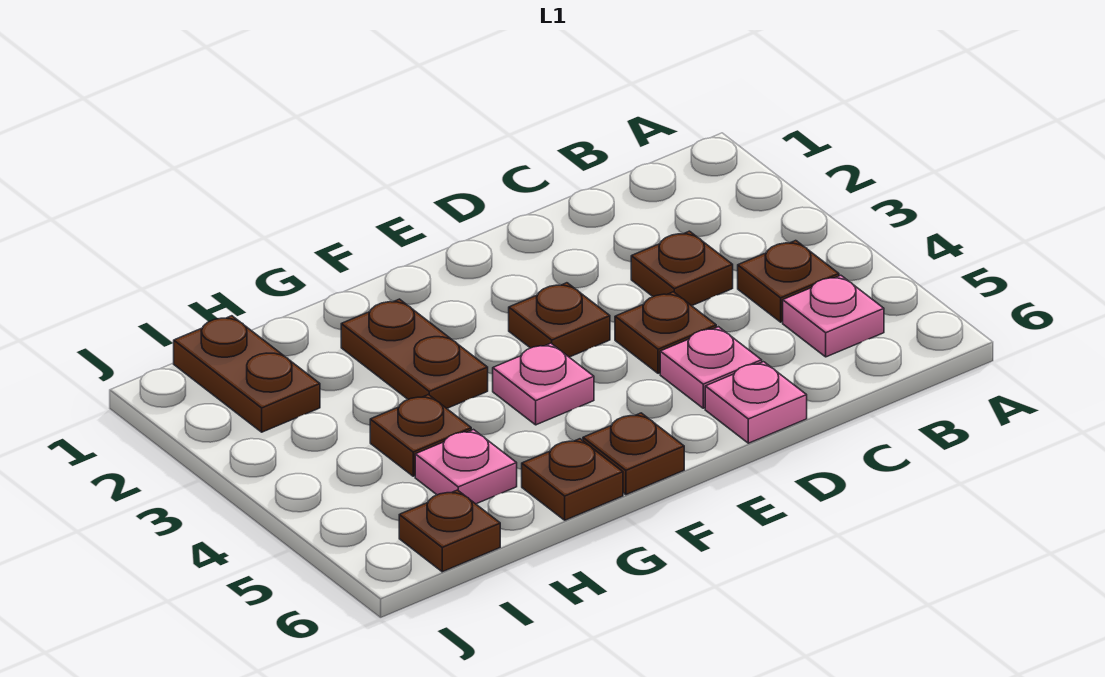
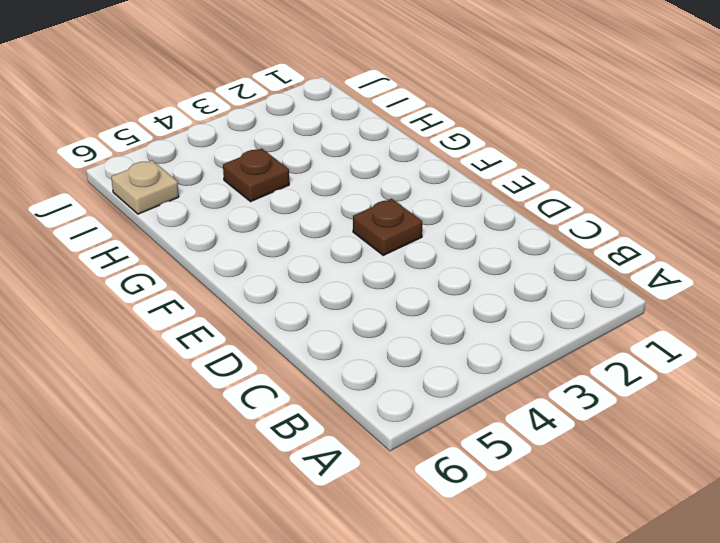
tan plate I6 level 1 -> brown plate I6 level 1
none -> brown plate B4 level 1
none -> pink plate B5 level 1
none -> brown plate C3 level 1

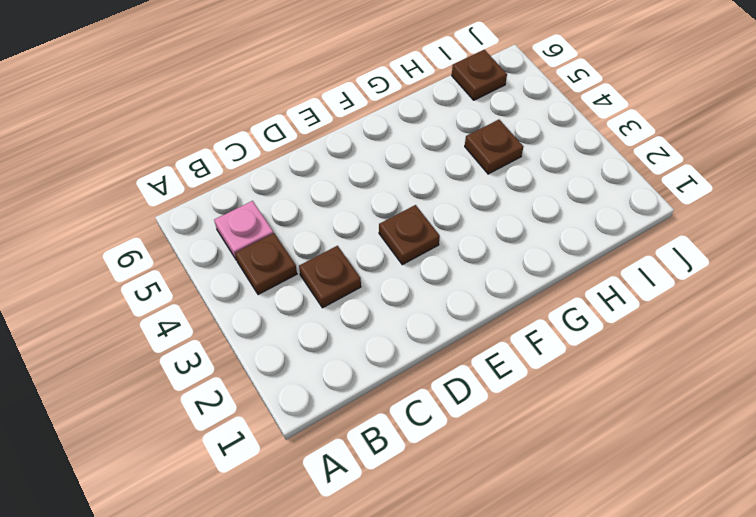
none -> brown plate D4 level 1
none -> pink plate D5 level 1
none -> pink plate D6 level 1

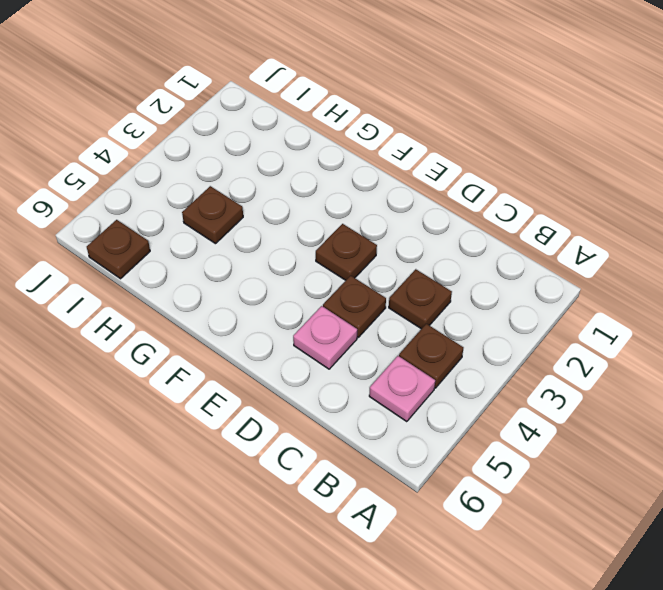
none -> pink plate D6 level 1
none -> pink plate F4 level 1
none -> brown plate F6 level 1

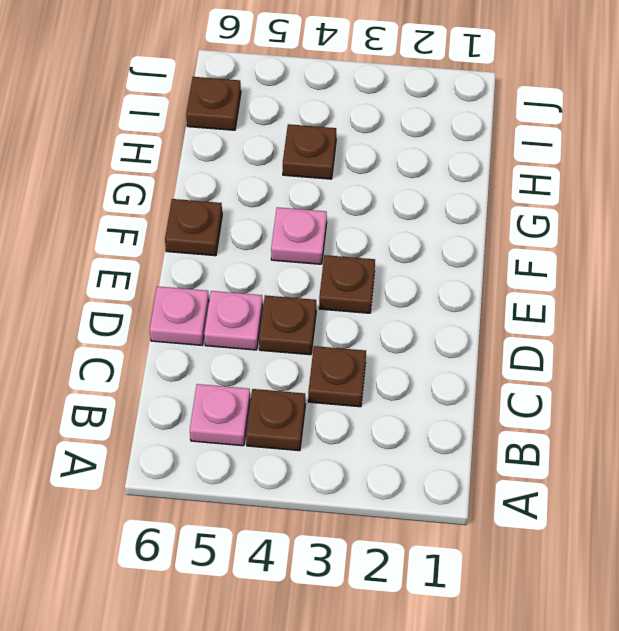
none -> brown plate G2:G3 level 1
none -> brown plate G6 level 1
none -> pink plate H5 level 1

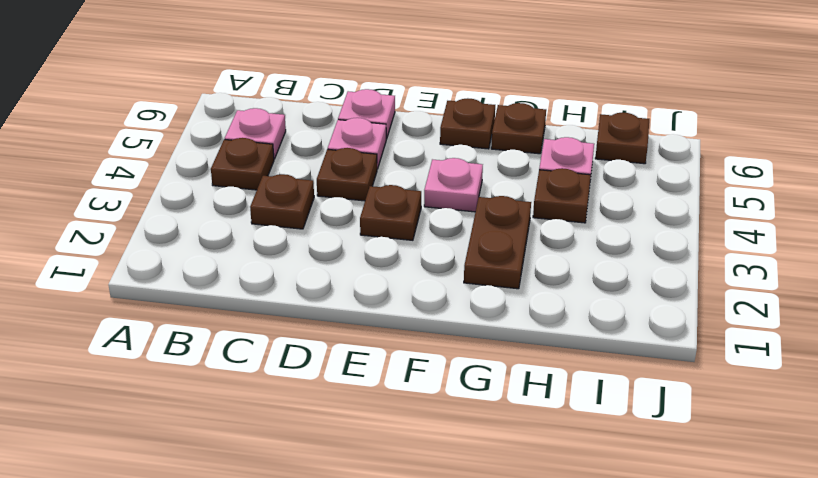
none -> brown plate I1:I2 level 1

